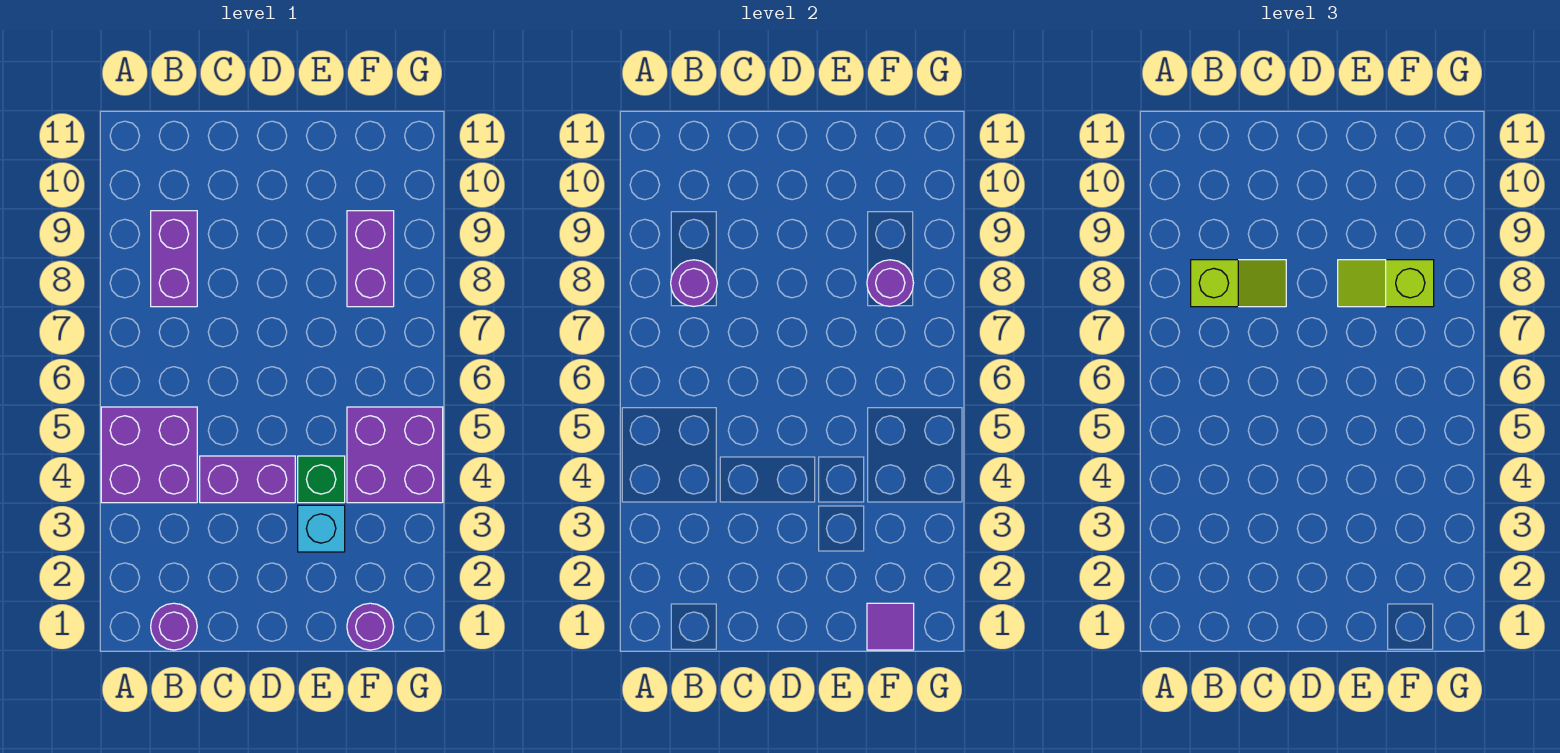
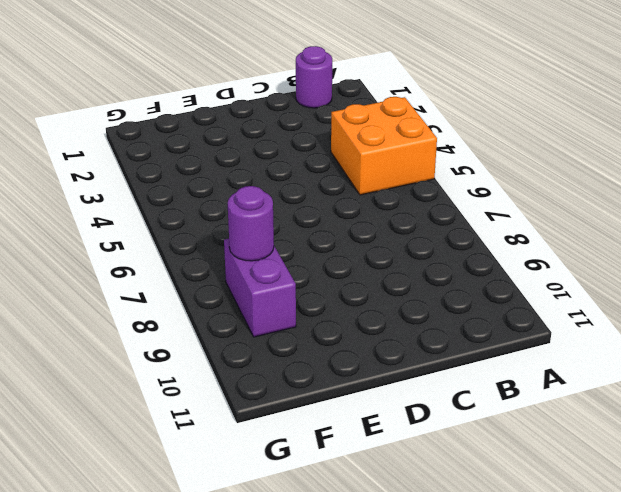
orange brick A4:B5 level 1 -> purple brick A4:B5 level 1
none -> purple brick B8:B9 level 1
none -> purple brick C4:D4 level 1
none -> cyan brick E3 level 1

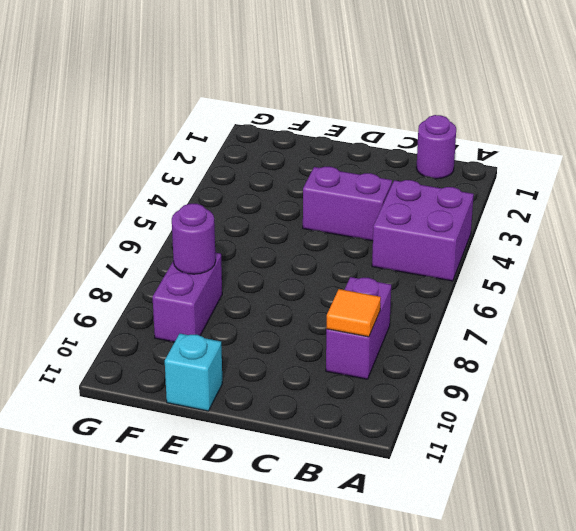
orange tile B9 level 2 -> none
cyan brick E11 level 1 -> cyan brick E3 level 1
none -> green brick E4 level 1
none -> purple round brick F1 level 1
none -> purple brick F4:G5 level 1

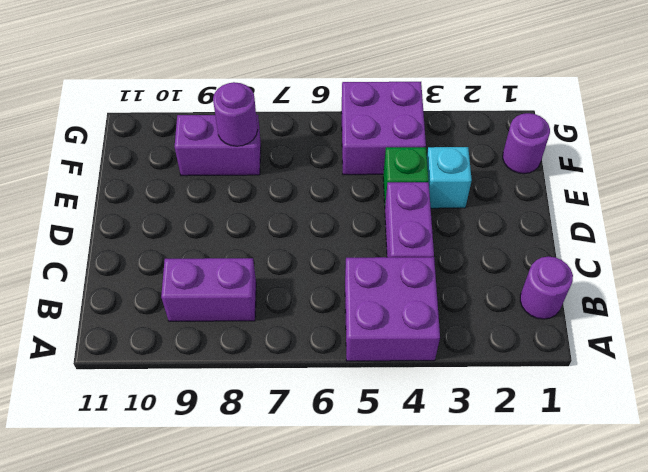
none -> purple round brick B8 level 2
none -> purple tile F1 level 2
none -> lime slope B8:C8 level 3 top B

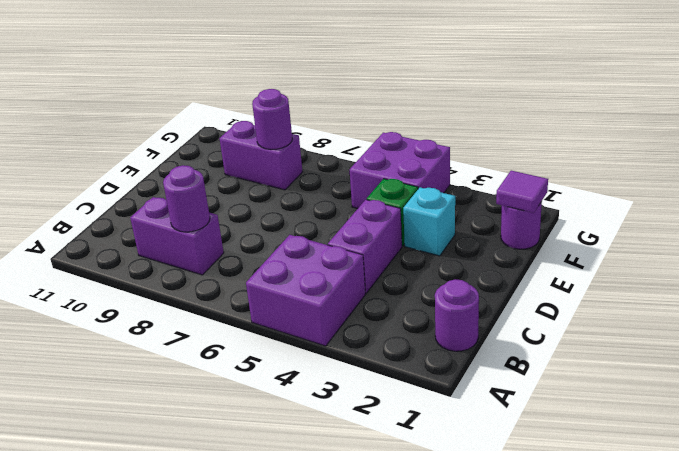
none -> lime slope B8:C8 level 3 top B
none -> lime slope E8:F8 level 3 top F

